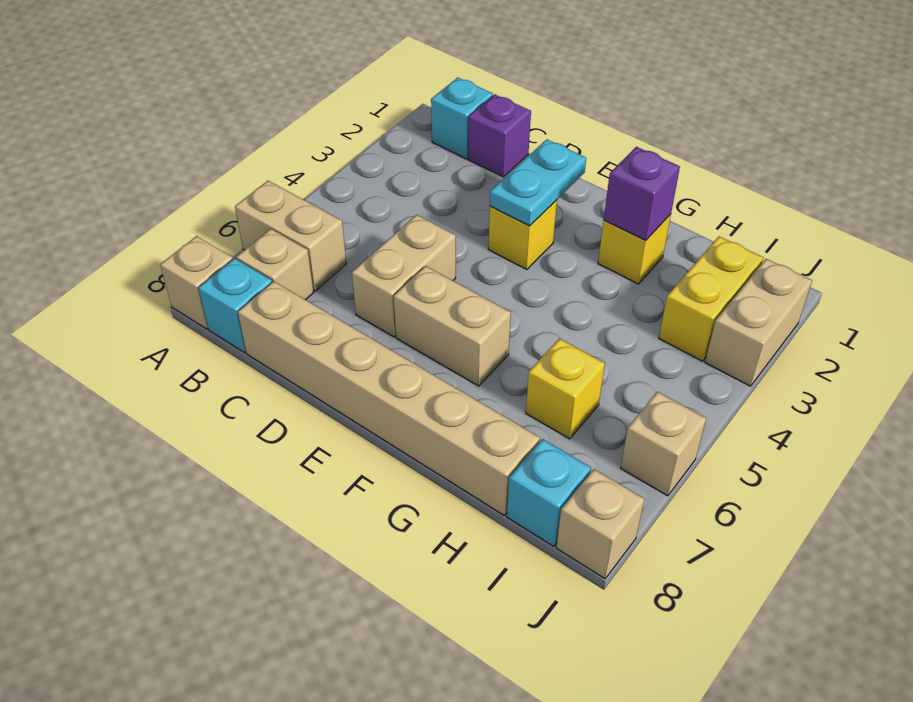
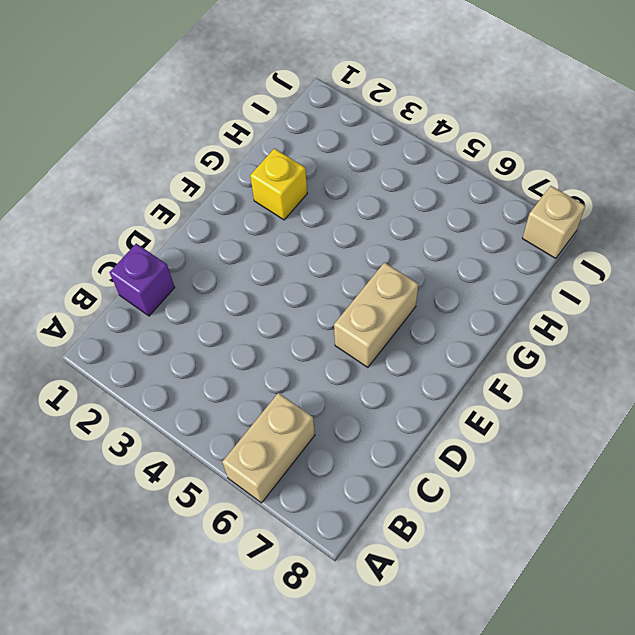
none -> tan brick A8 level 1
none -> cyan brick B1 level 1
none -> tan brick B7 level 1

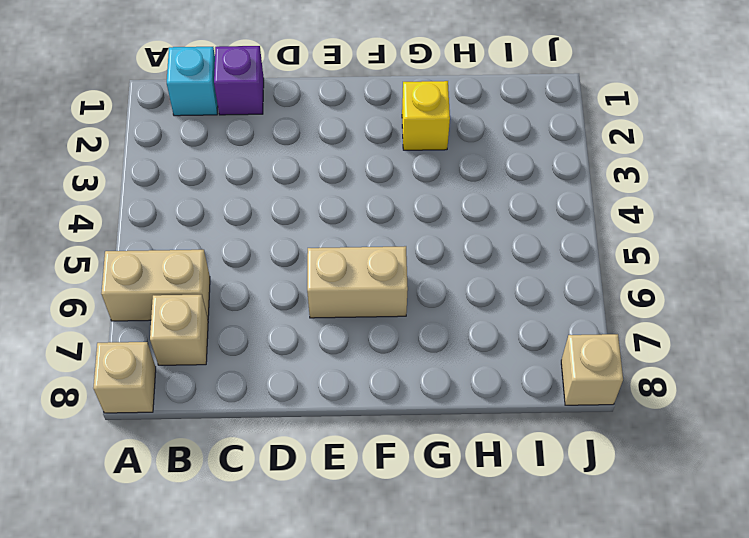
none -> cyan brick B8 level 1
none -> tan brick C8:H8 level 1
none -> tan brick D5:D6 level 1

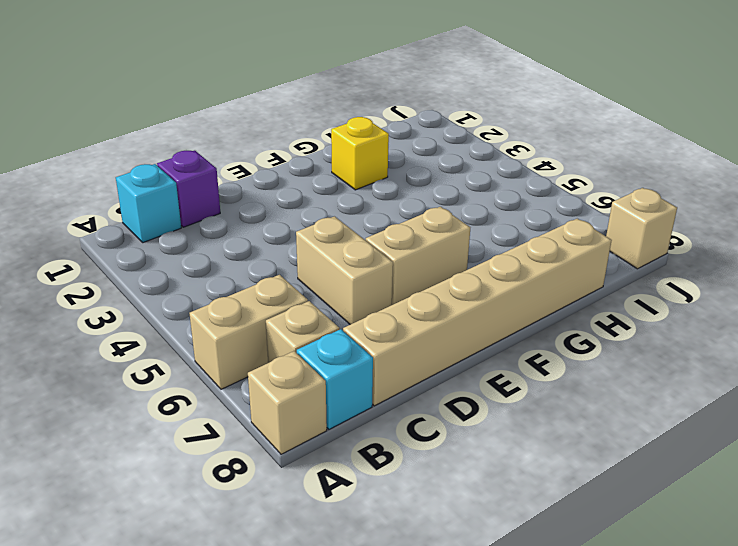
none -> yellow brick E3 level 1
none -> yellow brick H6 level 1
none -> yellow brick I2:I3 level 1

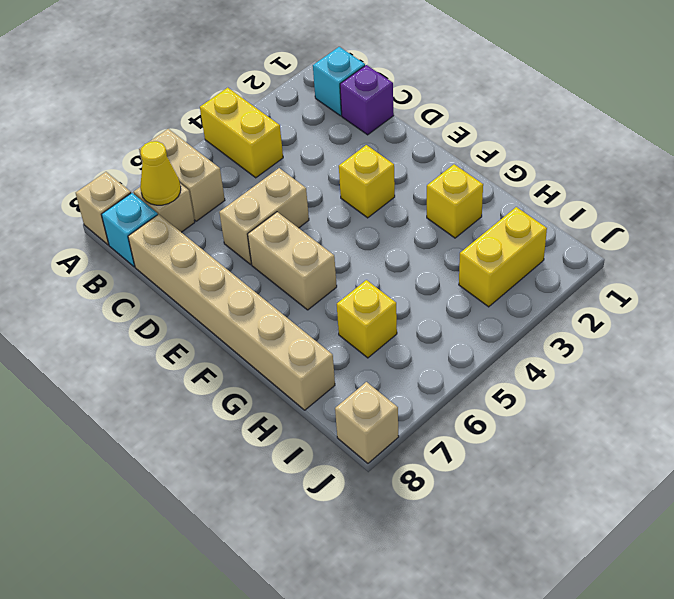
yellow brick A4:B4 level 1 -> none
yellow cone B7 level 2 -> none
none -> cyan brick I8 level 1
none -> tan brick J2:J3 level 1
none -> tan brick J6 level 1

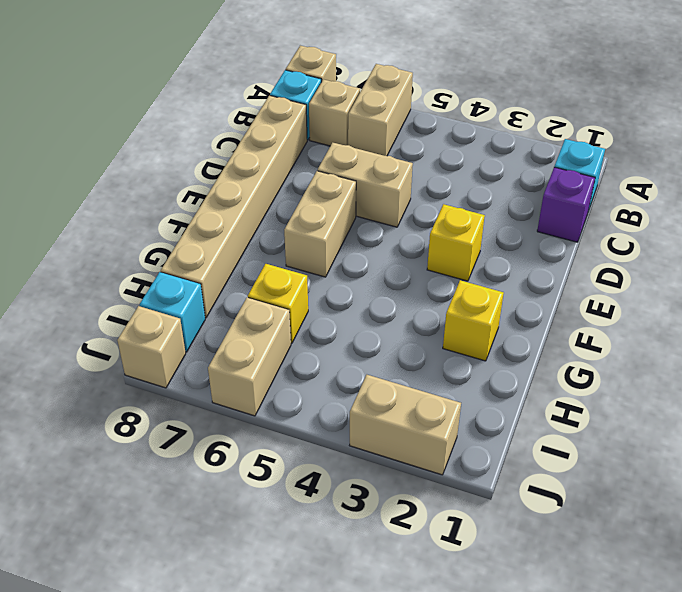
tan brick I6:J6 level 1 -> tan brick J6 level 1
none -> yellow brick I2:I3 level 1
none -> cyan plate E2:E3 level 2
none -> purple brick G2 level 2

